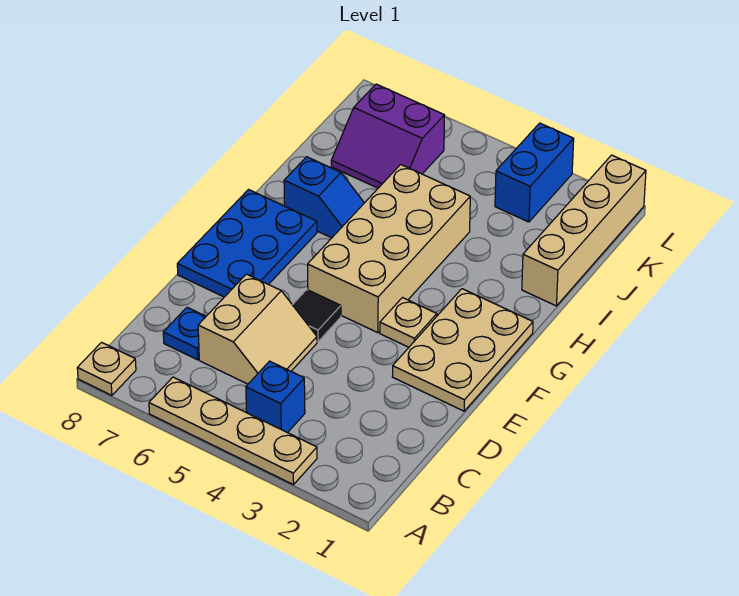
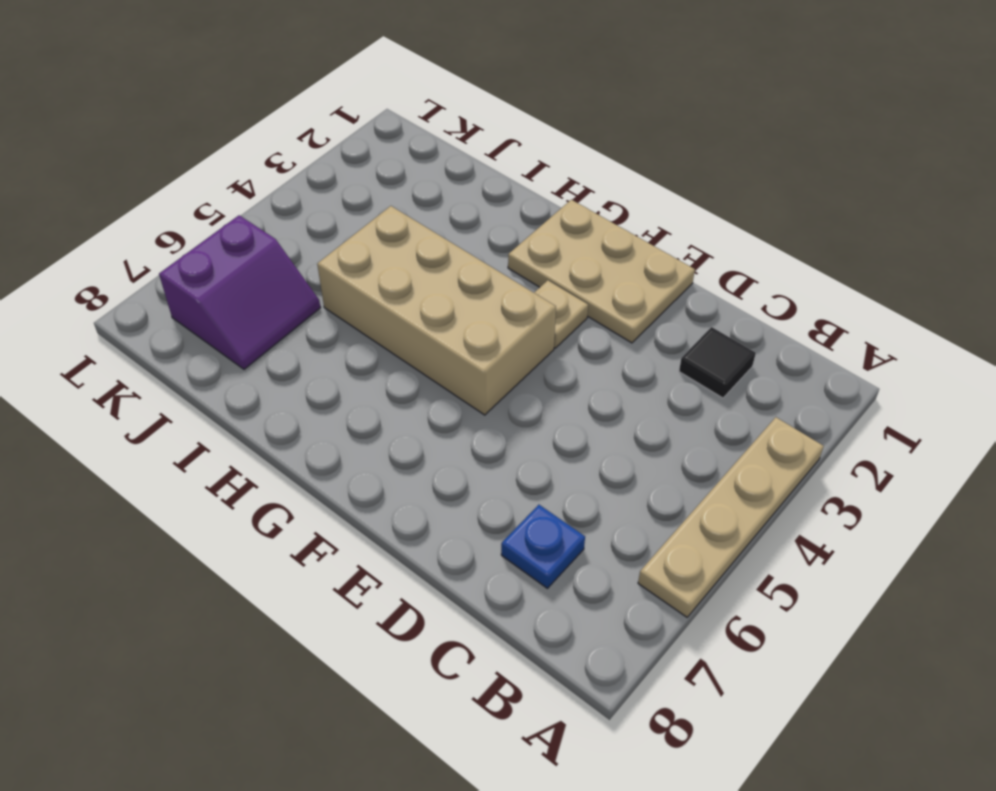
black tile C2 level 1 -> black tile E5 level 1
none -> tan plate A8 level 1
none -> blue brick B4 level 1
none -> tan slope C5:D6 level 1 top 6

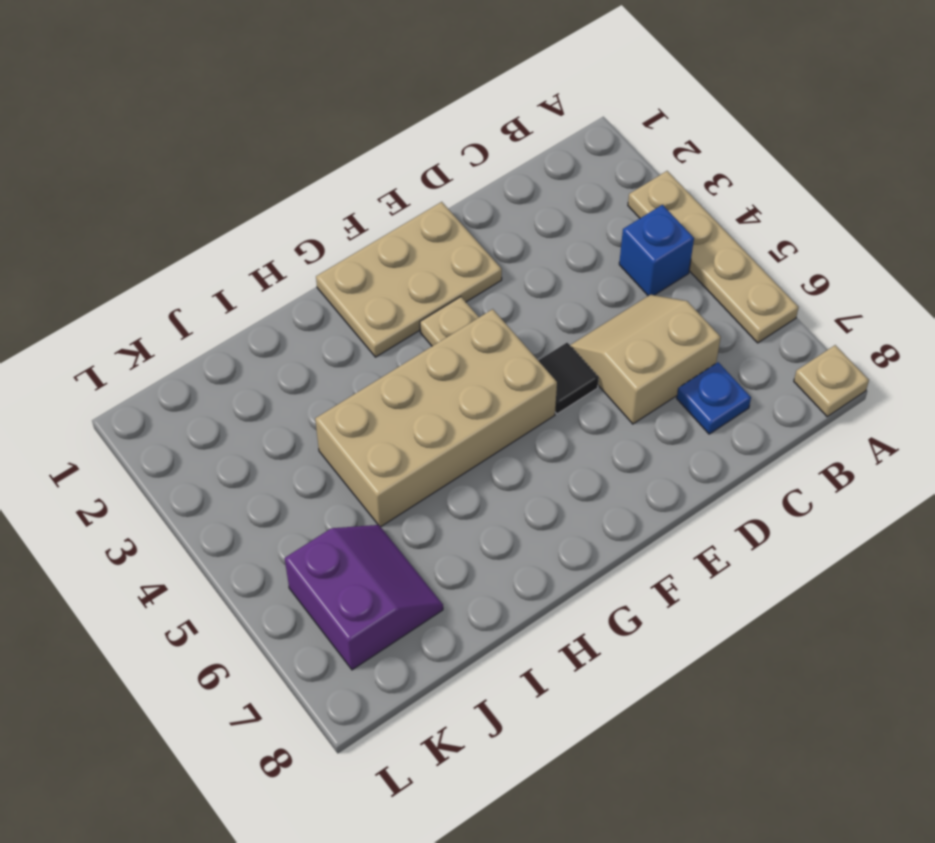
none -> blue plate E7:G8 level 1
none -> blue slope H6:H7 level 1 top 7
none -> tan brick I1:L1 level 1

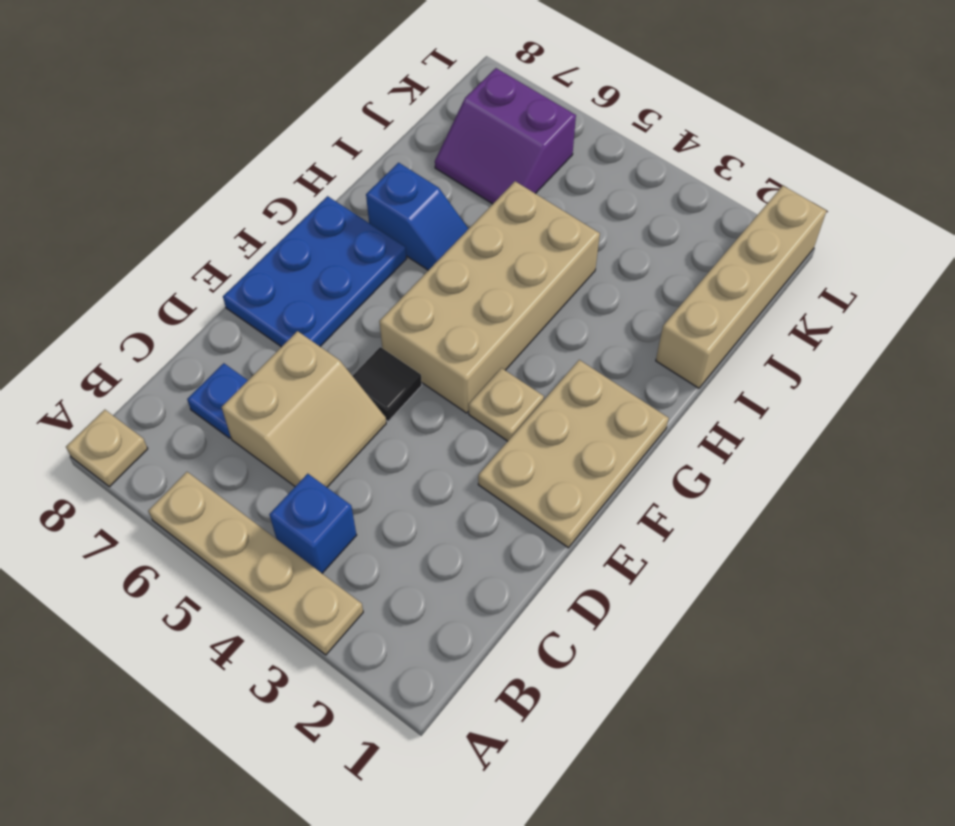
none -> blue brick K3:L3 level 1

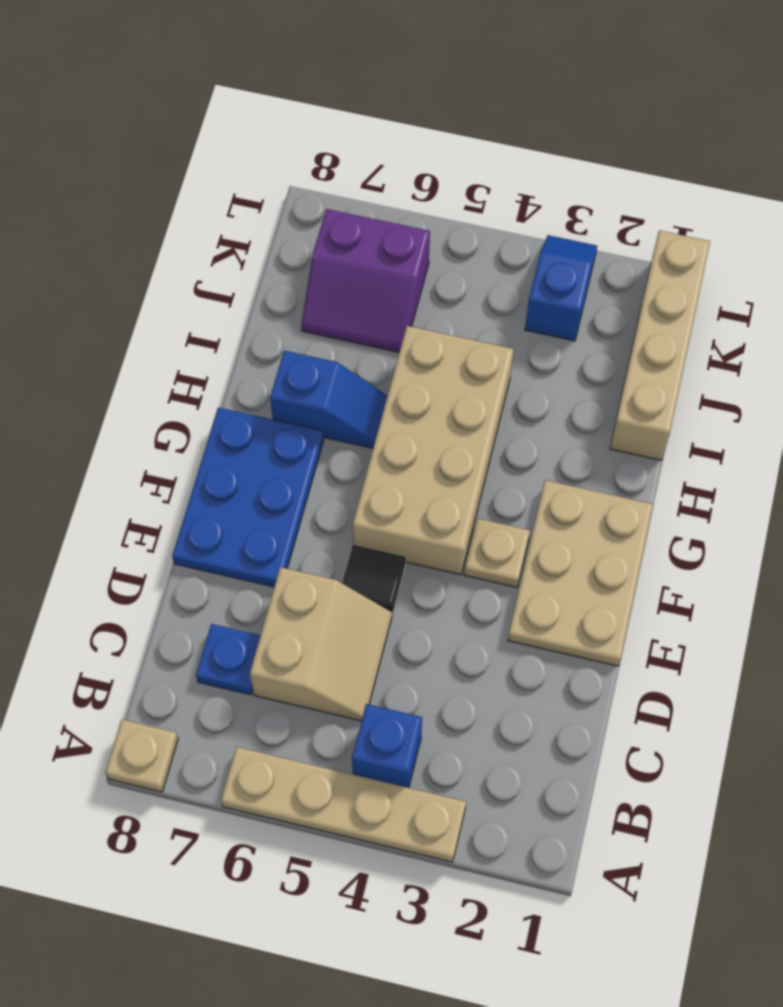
blue slope K3:L3 level 1 top K -> blue brick K3:L3 level 1

